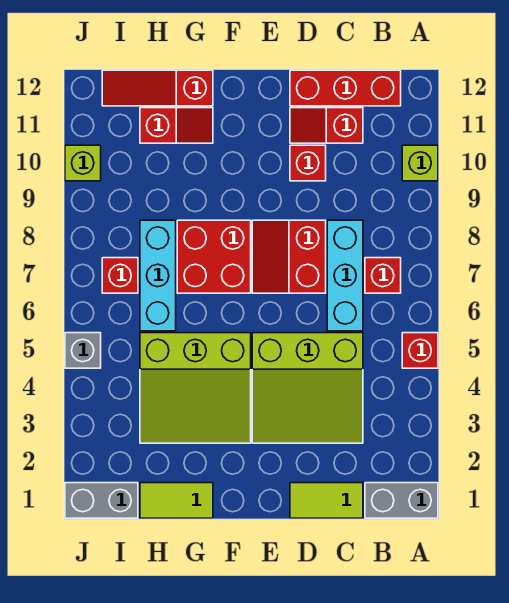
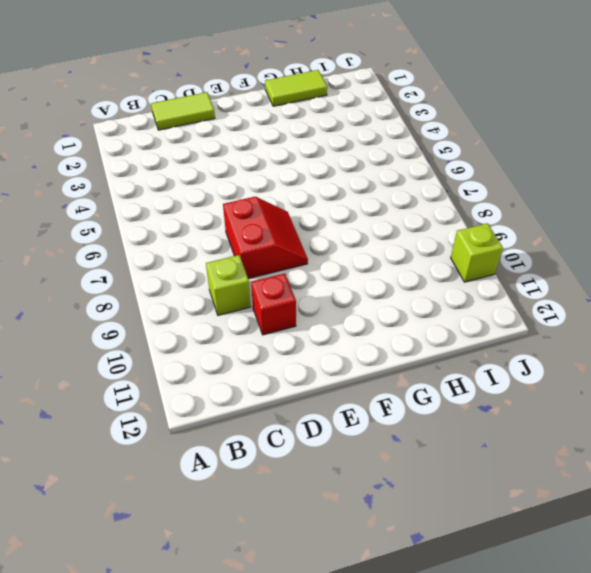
lime brick C9 level 1 -> lime brick A10 level 1
none -> grey brick A1:B1 level 1
none -> red brick A5 level 1
none -> red brick B7 level 1

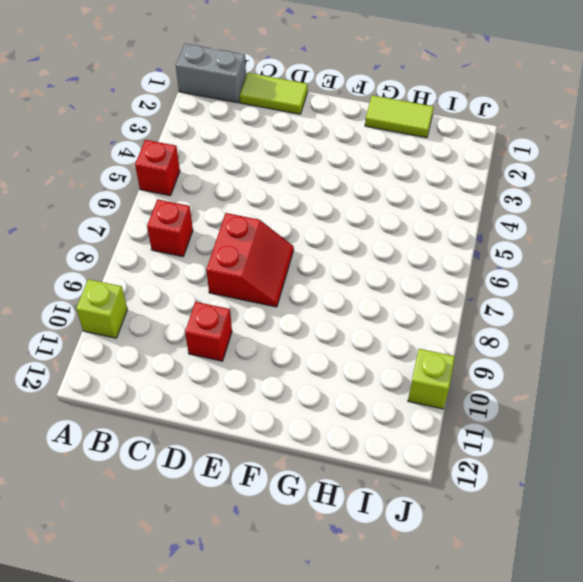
none -> red brick B12:D12 level 1
none -> lime slope C3:E5 level 1 top 5
none -> cyan brick C6:C8 level 1

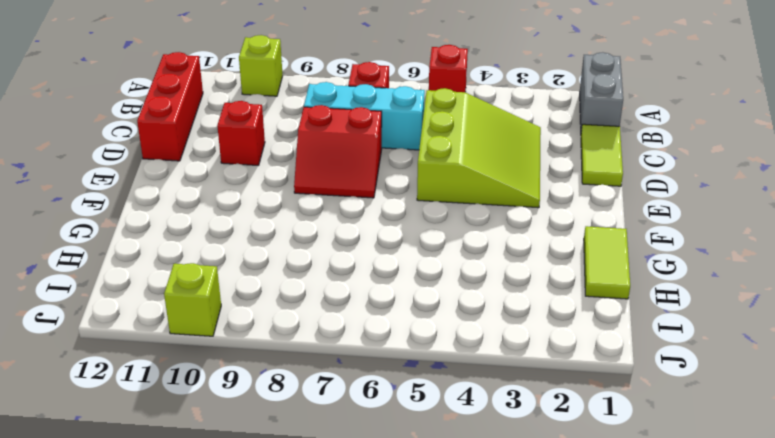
none -> red slope C11:D11 level 1 top C
none -> lime slope F3:H5 level 1 top 5
none -> red brick F7:G8 level 1

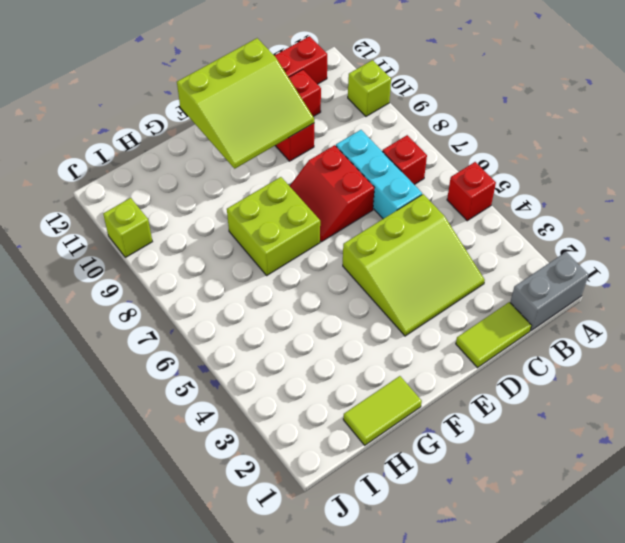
lime slope D10:F12 level 2 top 12 -> lime slope F3:H5 level 1 top 5
lime brick F7:G8 level 1 -> red brick F7:G8 level 1
none -> red slope G11:H11 level 1 top H
none -> red slope G12:I12 level 1 top G
none -> cyan brick H6:H8 level 1

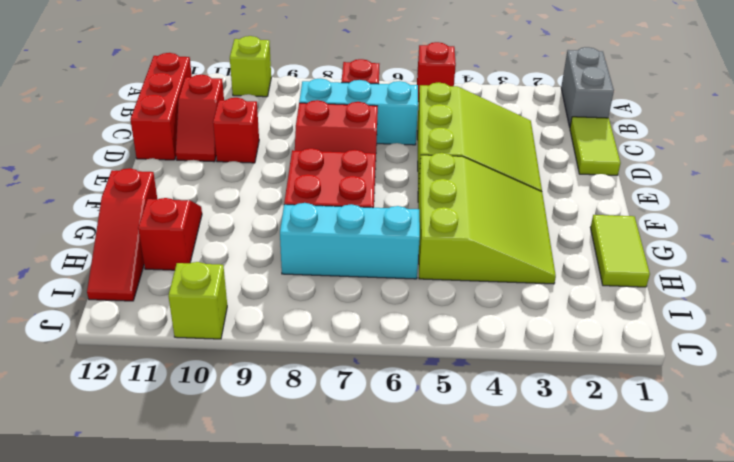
none -> grey brick I1:J1 level 1
none -> red brick I7 level 1
none -> grey brick J5 level 1

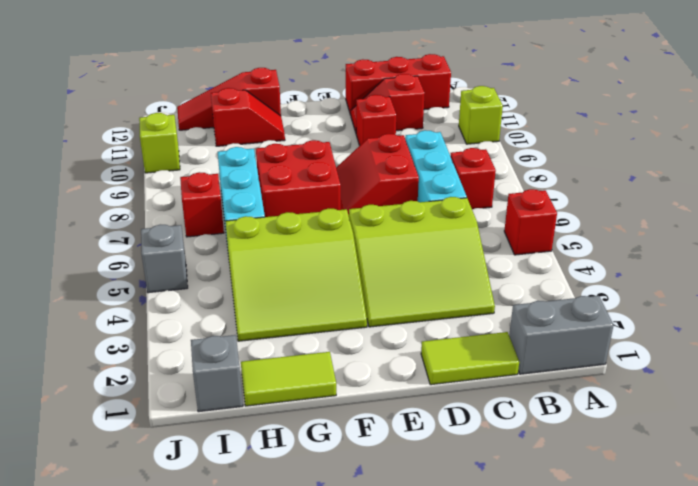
grey brick I1 level 1 -> grey brick I1:J1 level 1

